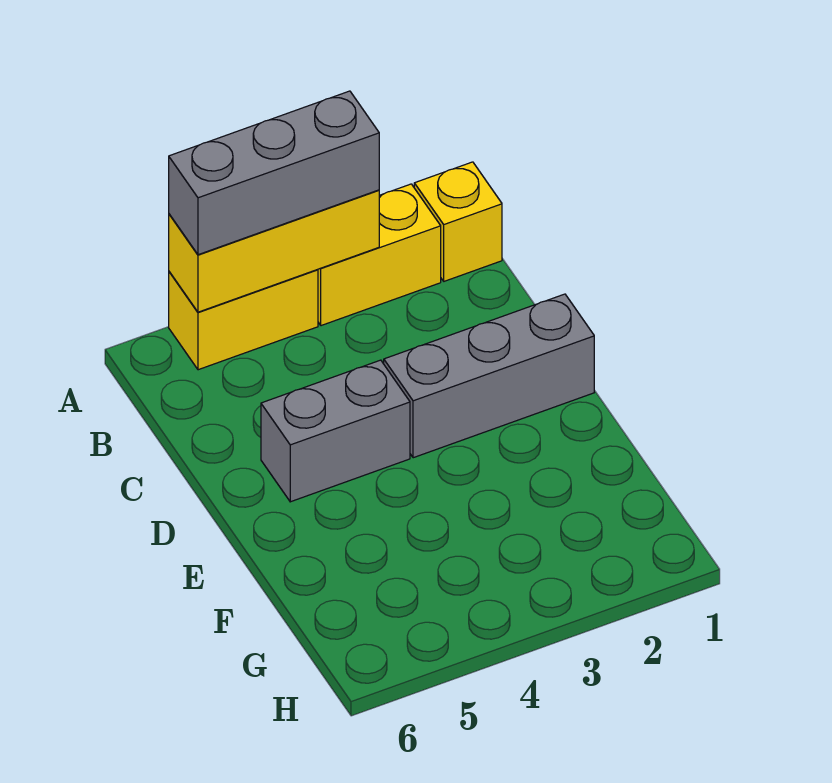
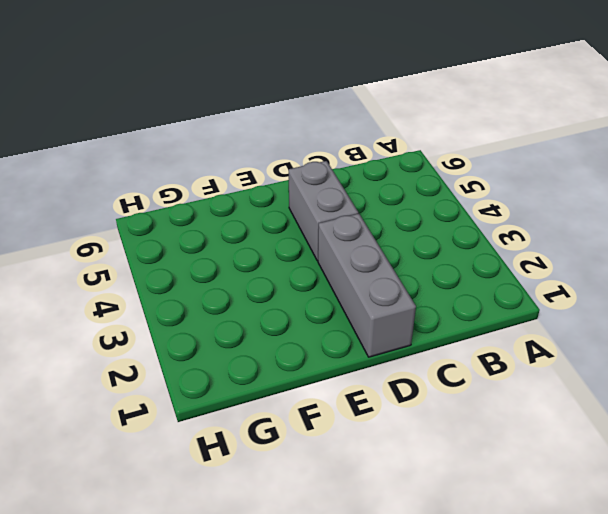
none -> yellow brick A1 level 1
none -> yellow brick A2:A3 level 1

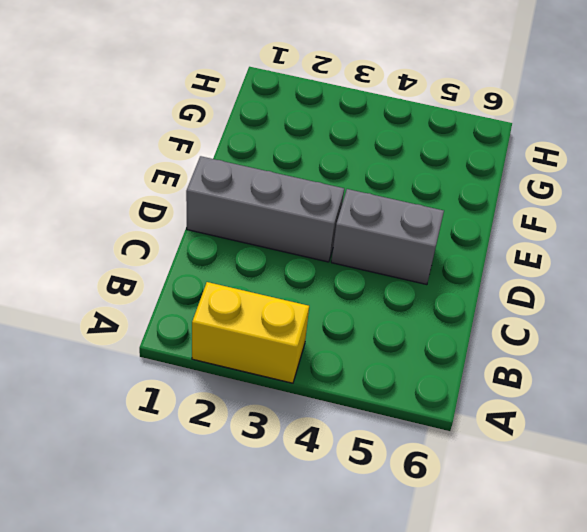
none -> yellow brick A1 level 1
none -> yellow brick A4:A5 level 1

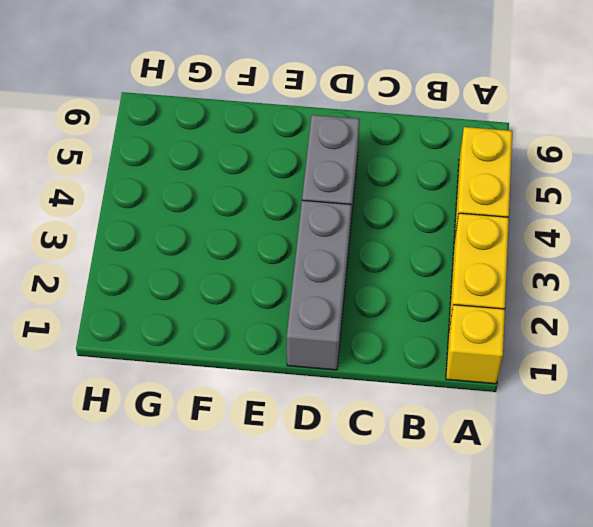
none -> yellow brick A3:A5 level 2
none -> grey brick A3:A5 level 3

